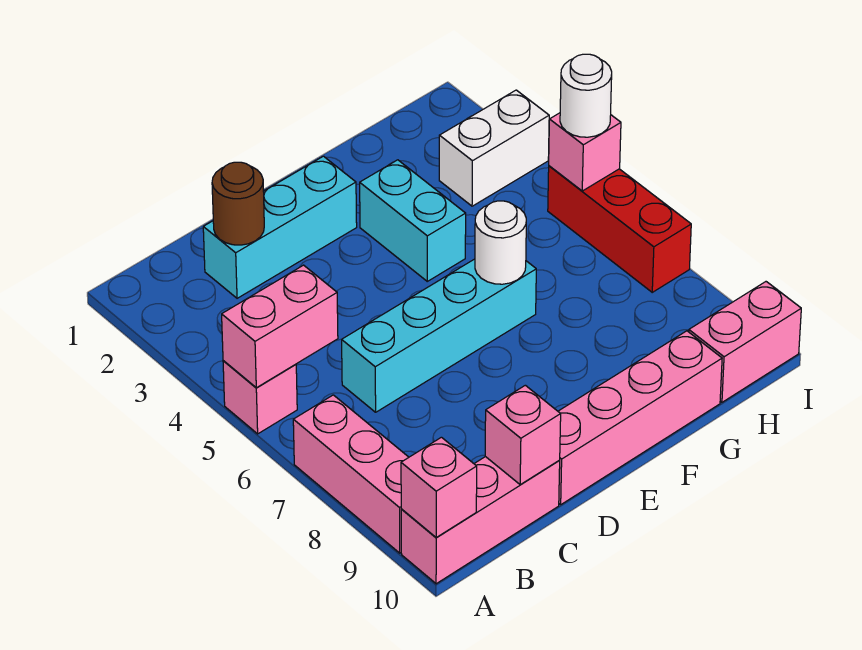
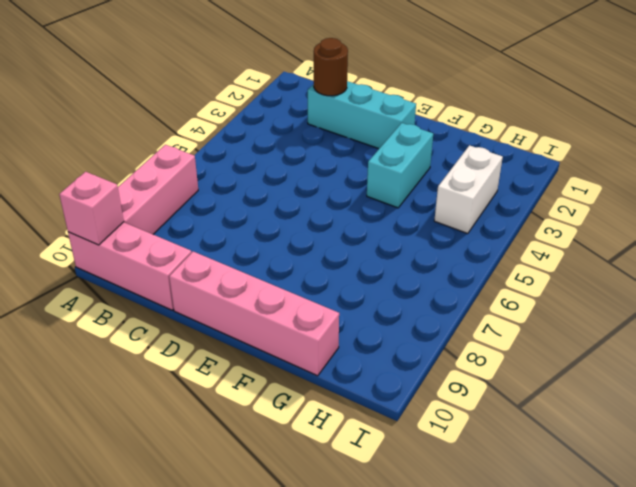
white brick H3:H4 level 1 -> white brick H3:I3 level 1
none -> pink brick A5 level 1
none -> cyan brick C6:F6 level 1
none -> pink brick H10:I10 level 1

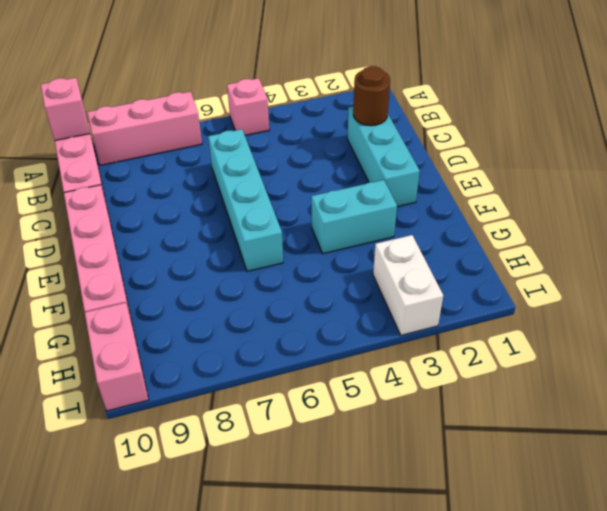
none -> red brick I5:I7 level 1
none -> pink brick A5:B5 level 2
none -> pink brick C10 level 2

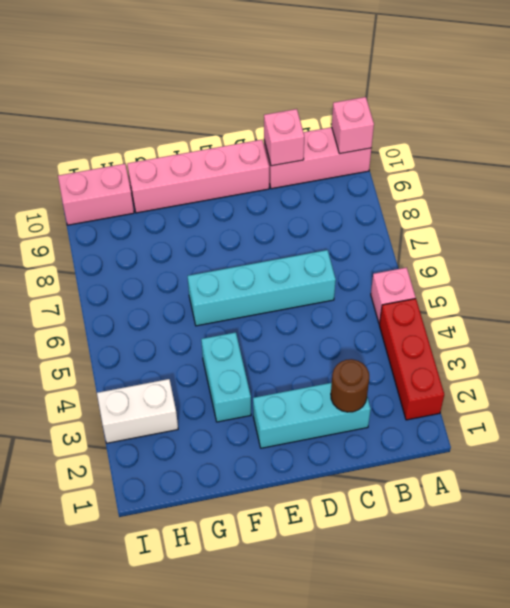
red brick A2:A4 level 1 -> red brick I5:I7 level 1
none -> pink brick A7:A9 level 1
none -> pink brick A5:B5 level 2
none -> white round brick F6 level 2

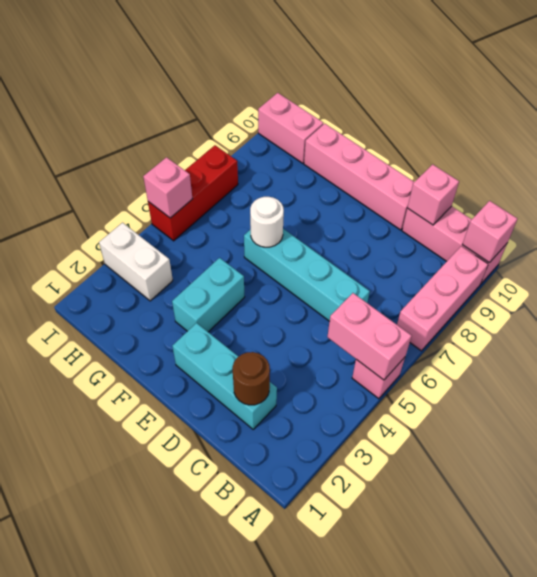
none -> white round brick I5 level 3

